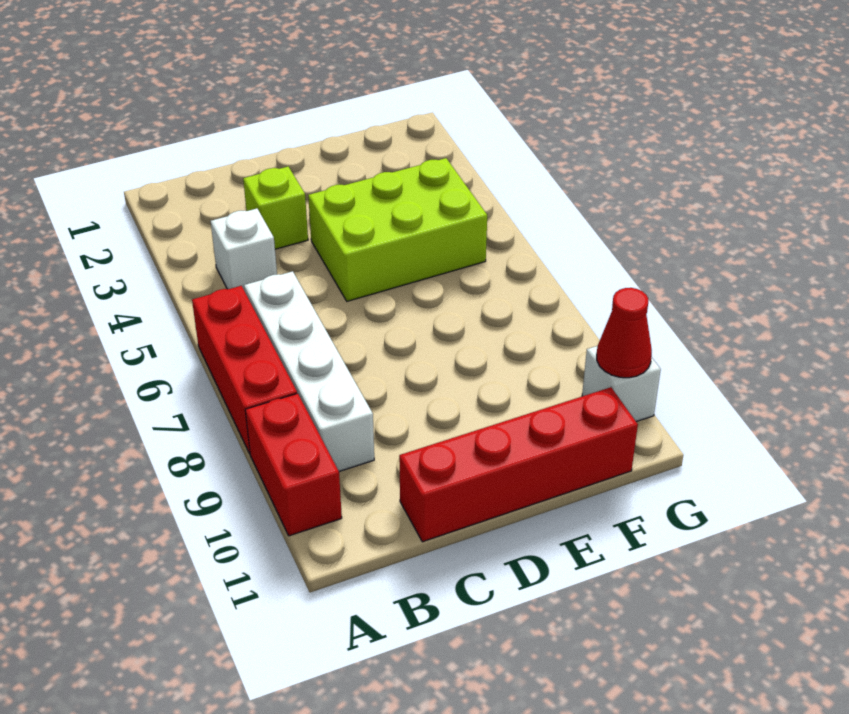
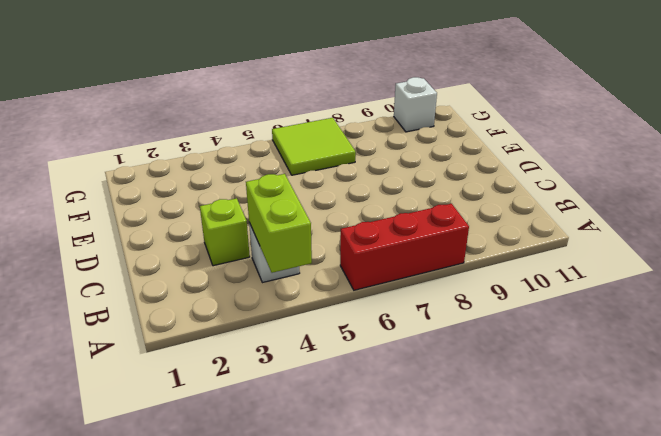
lime brick A4:B4 level 2 -> none
lime tile F6:G7 level 1 -> none
none -> red brick A9:A10 level 1
none -> white brick B6:B9 level 1

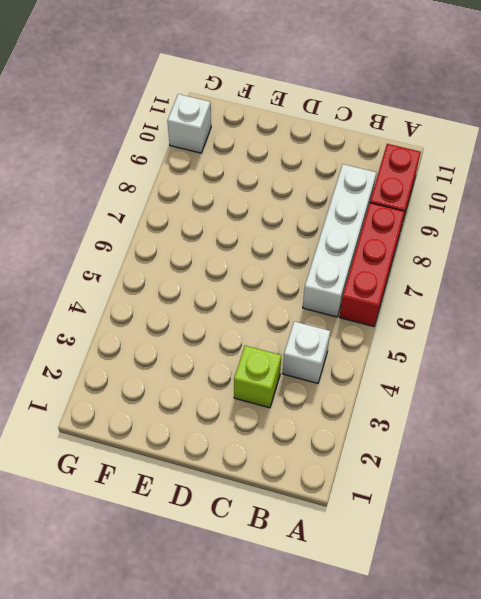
none -> red brick C11:F11 level 1
none -> lime brick D4:F5 level 1

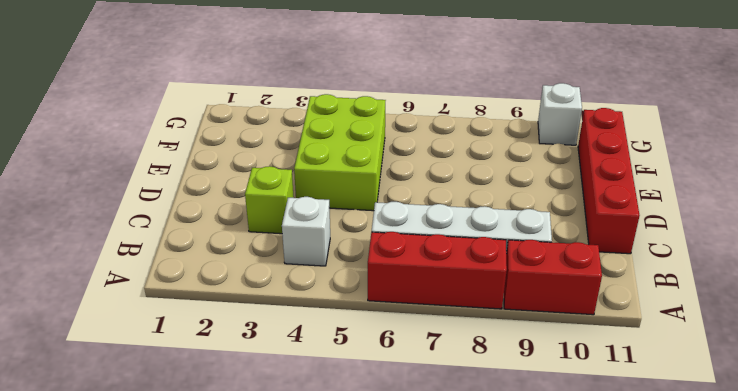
none -> red cone G10 level 2

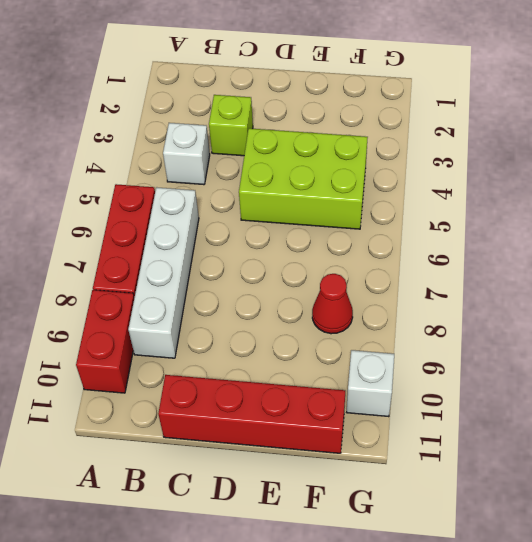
red cone F8 level 1 -> red cone G10 level 2

